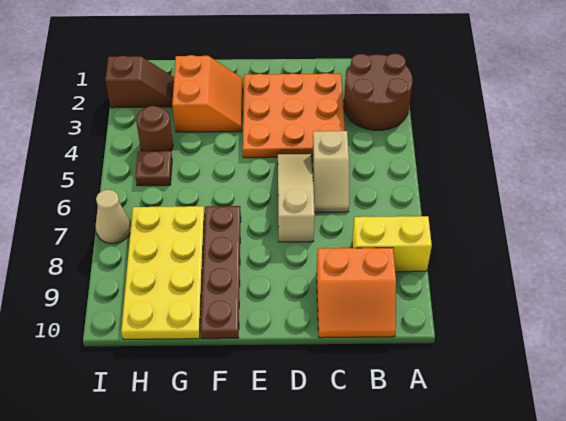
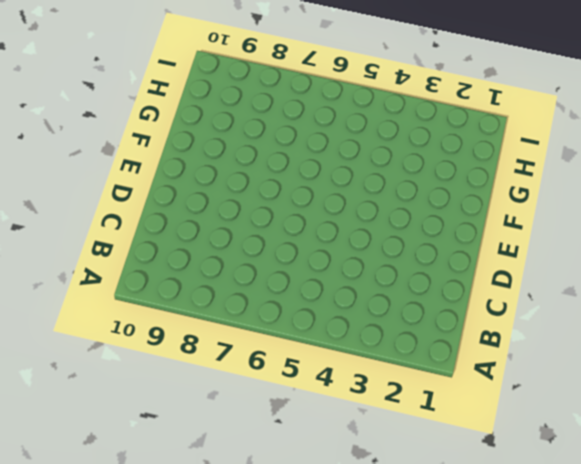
none -> brown round brick A2:B3 level 1
none -> yellow brick A8:B8 level 1
none -> orange slope B9:C10 level 1 top 9

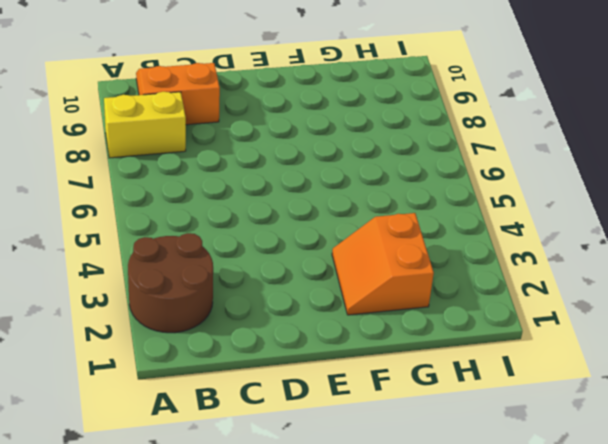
none -> orange plate C2:E4 level 1
none -> tan slope C5:C6 level 1 top 5
none -> tan slope D5:D7 level 1 top 7

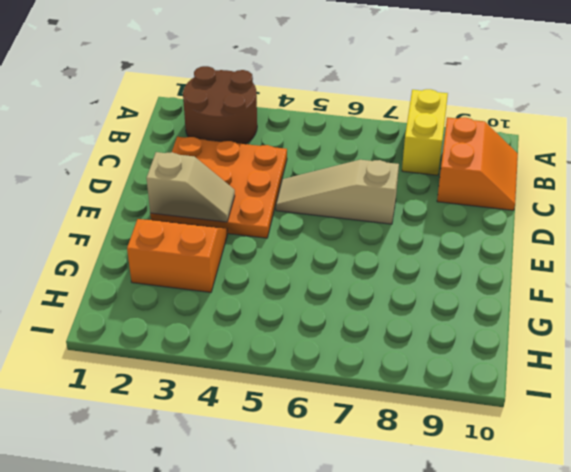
tan slope E2:E3 level 2 top 2 -> tan slope C5:C6 level 1 top 5
none -> brown plate F7:F10 level 1
none -> yellow plate G7:H10 level 1
none -> brown slope H2:I2 level 1 top I

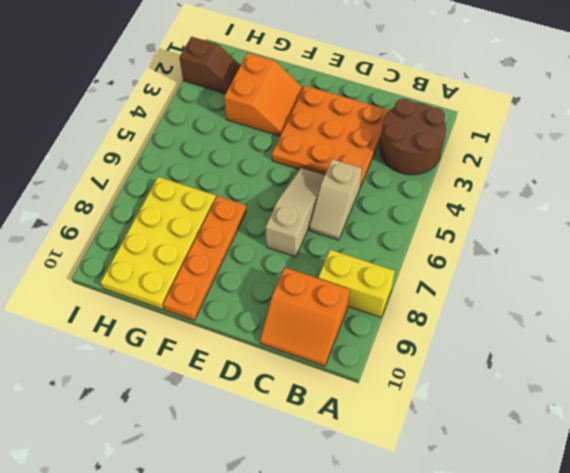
orange plate F7:F10 level 1 -> brown plate F7:F10 level 1
none -> brown round brick H4 level 1
none -> brown plate H5 level 1
none -> tan cone I7 level 1

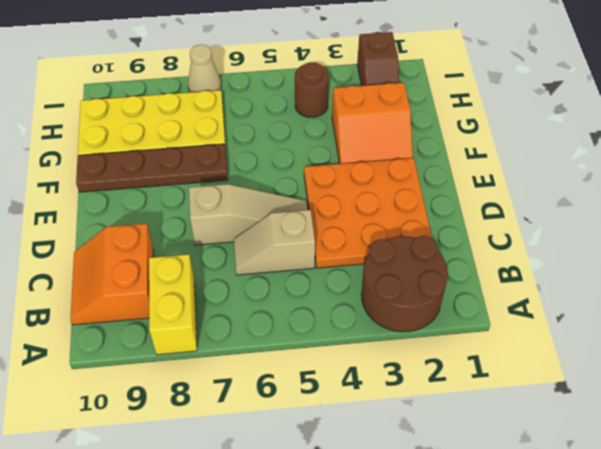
none -> brown plate H5 level 1

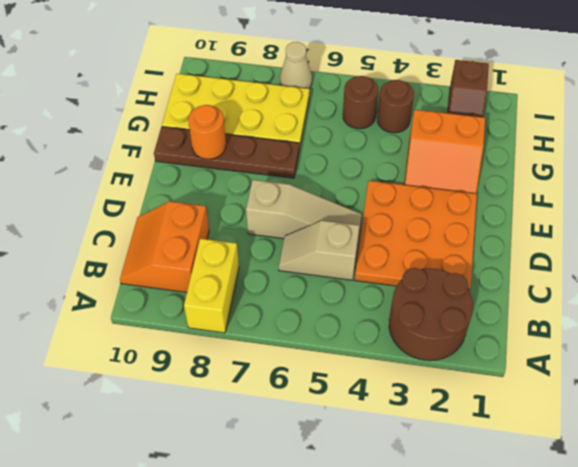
orange round brick F9 level 2 -> none
brown round brick H5 level 1 -> brown plate H5 level 1

